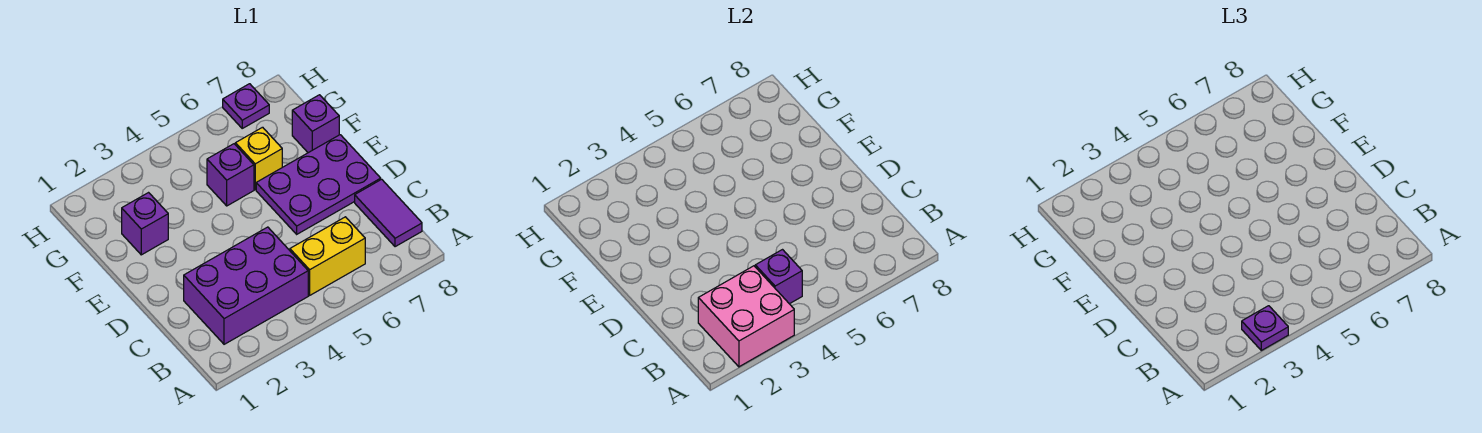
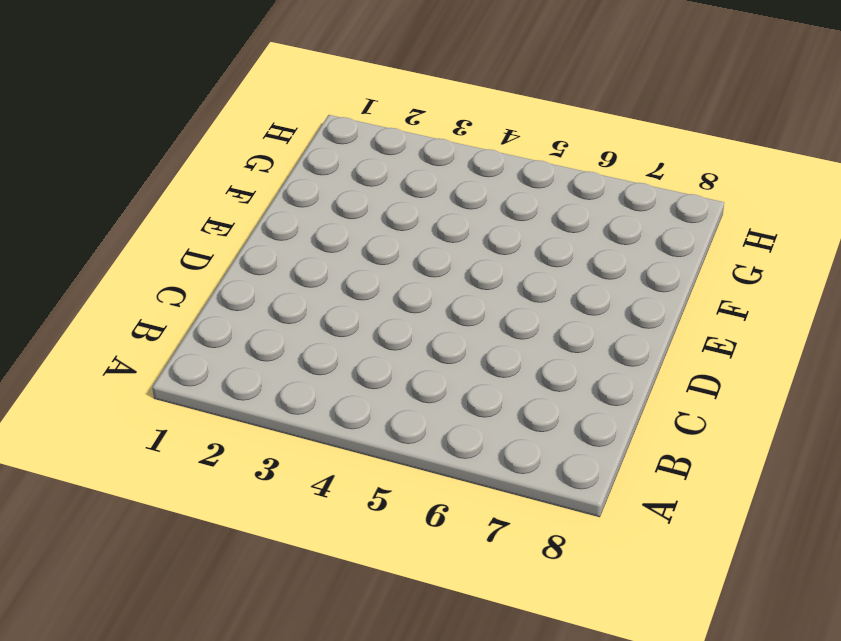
none -> purple brick B2:C4 level 1
none -> yellow brick B5:B6 level 1
none -> purple tile B8:C8 level 1

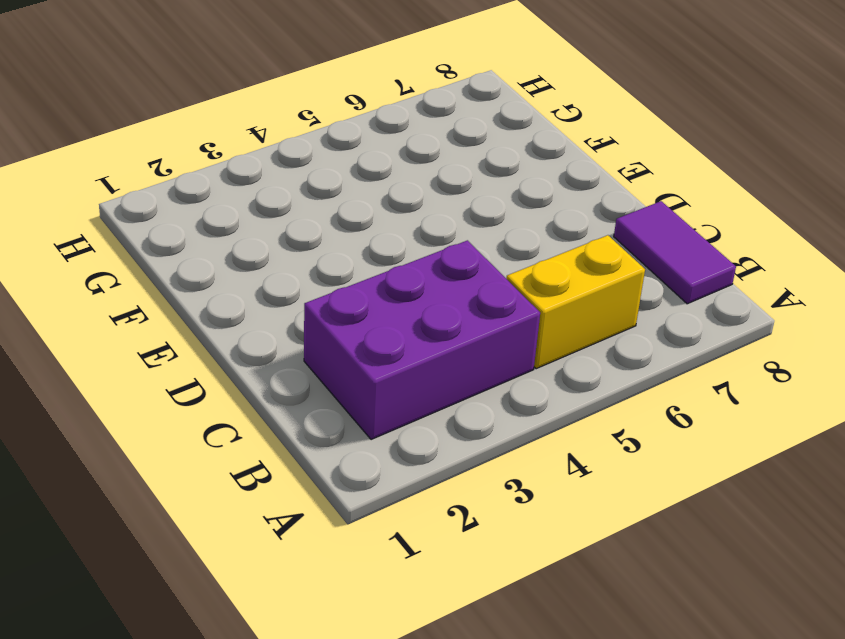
none -> purple plate D6:E8 level 1
none -> purple brick F2 level 1
none -> purple brick F5 level 1

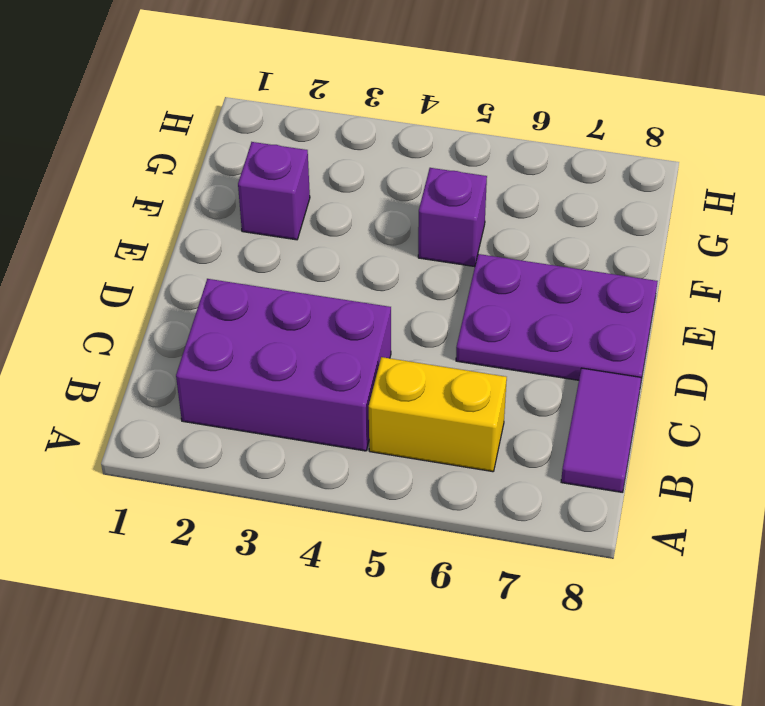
none -> yellow brick F6 level 1
none -> purple brick F8 level 1
none -> purple plate H7 level 1

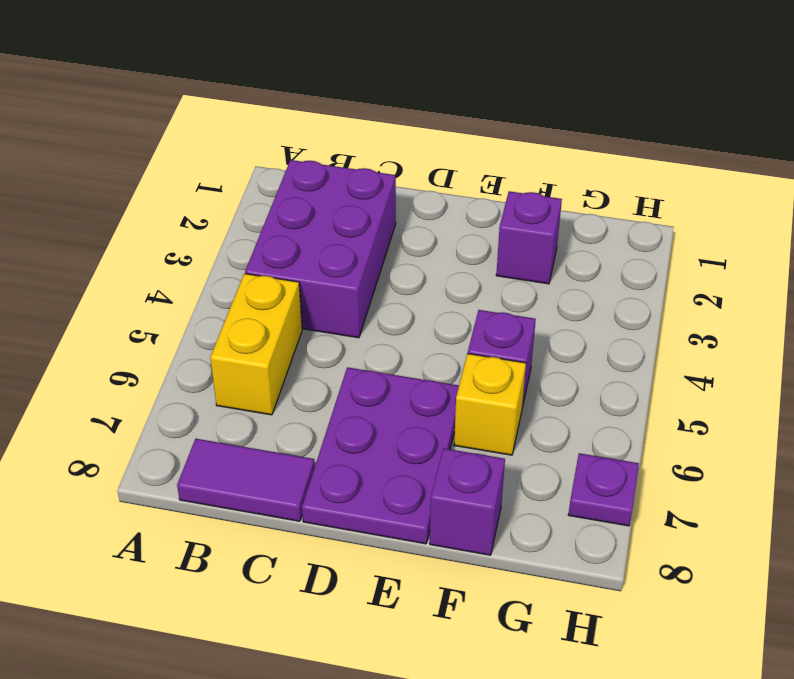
none -> pink brick A2:B3 level 2
none -> purple brick B4 level 2
none -> purple plate A3 level 3

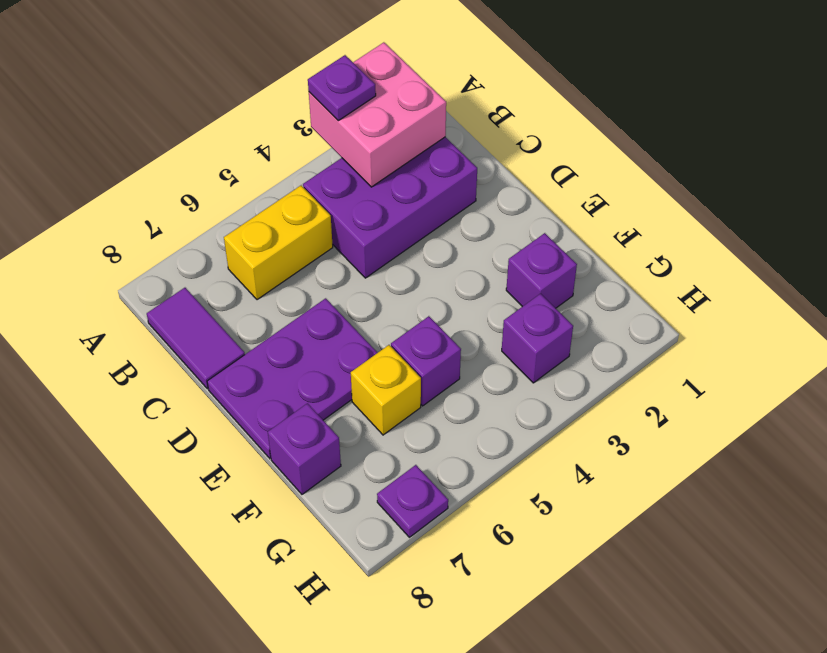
purple brick G3 level 1 -> purple brick B4 level 2

